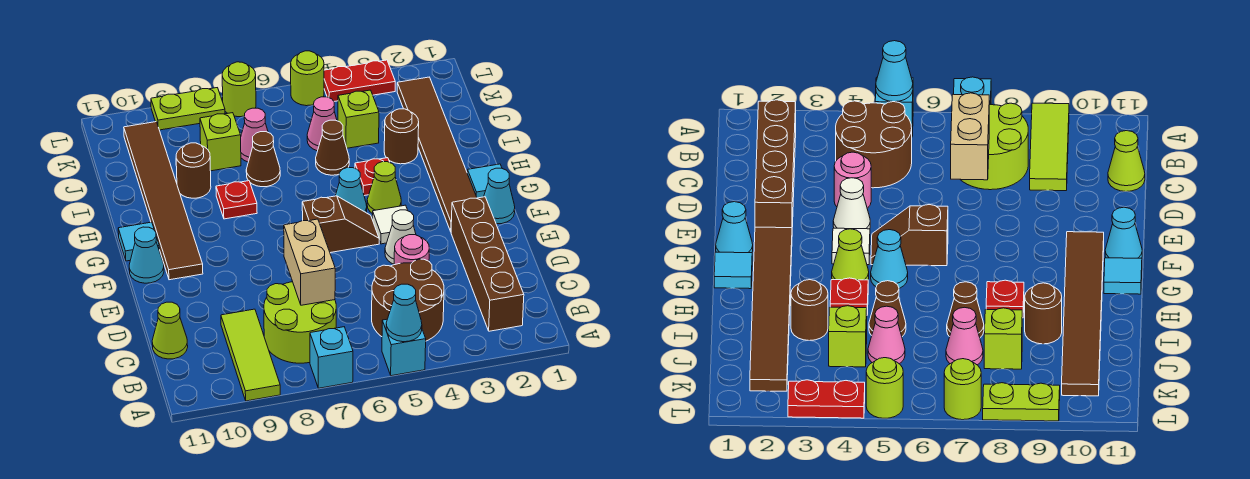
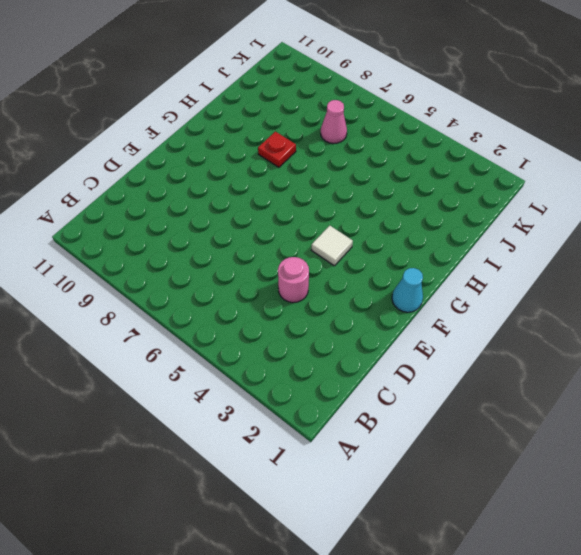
none -> cyan brick A5 level 1
none -> cyan brick A7 level 1
none -> lime tile A9:C9 level 1
none -> brown brick B2:E2 level 1

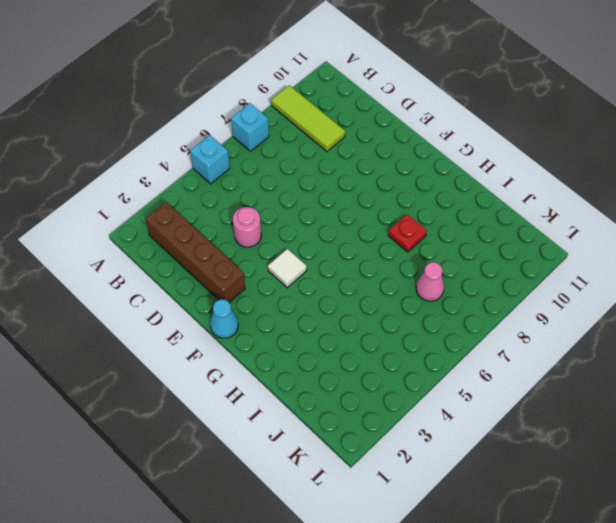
none -> brown round brick B4:C5 level 1
none -> lime round brick B7:C8 level 1
none -> lime cone C11 level 1
none -> white cone E4 level 1

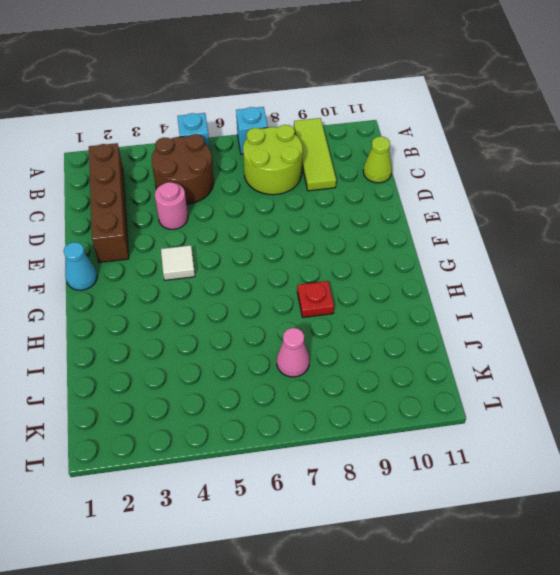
none -> white cone E4 level 1
none -> brown tile F2:K2 level 1
none -> brown slope F5:F6 level 1 top 6
none -> brown tile F10:K10 level 1

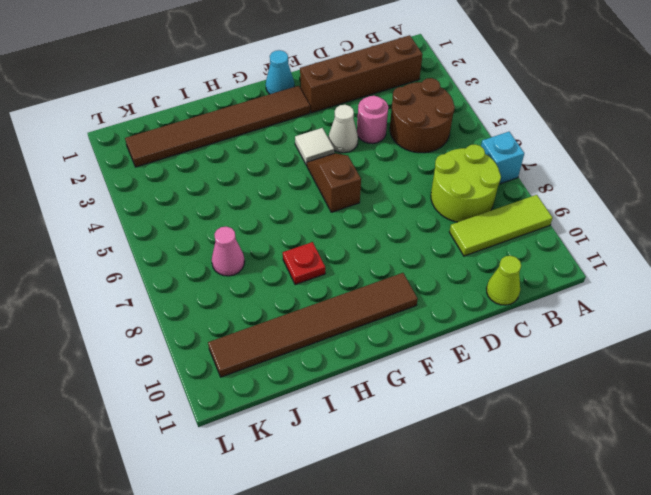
none -> cyan brick A5 level 1
none -> cyan cone F11 level 1
none -> cyan tile G1 level 1
none -> lime cone G4 level 1

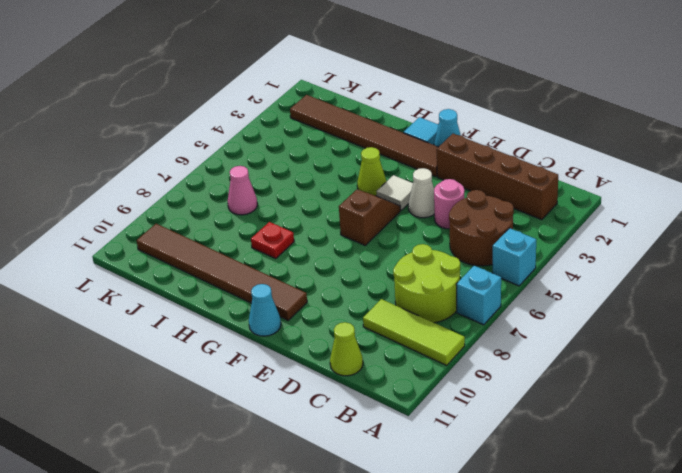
none -> cyan cone G5 level 1
none -> cyan tile G11 level 1
none -> red plate H4 level 1
none -> brown round brick I3 level 1

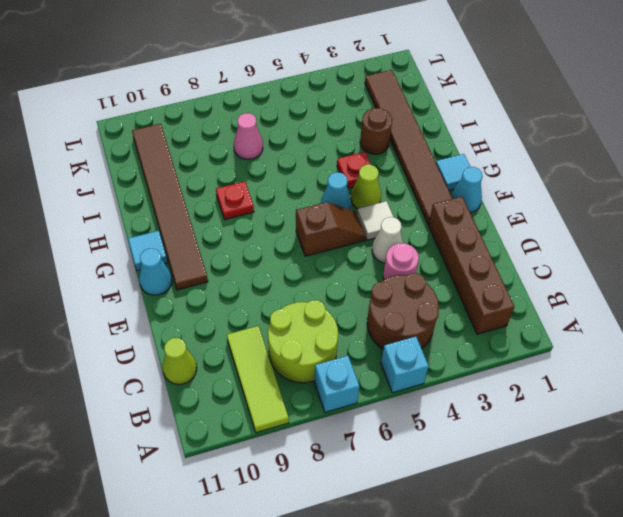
none -> brown cone I5 level 1
none -> brown cone I7 level 1
none -> brown round brick I9 level 1
none -> lime brick J4 level 1

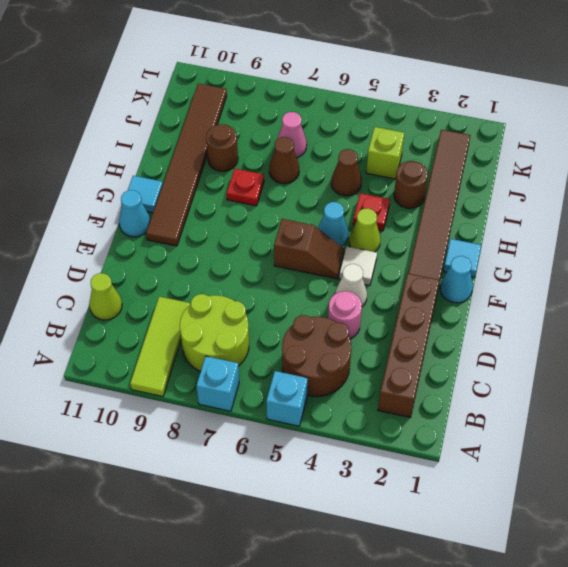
none -> pink cone J5 level 1
none -> lime brick J8 level 1
none -> red plate L3:L4 level 1
none -> lime round brick L5 level 1

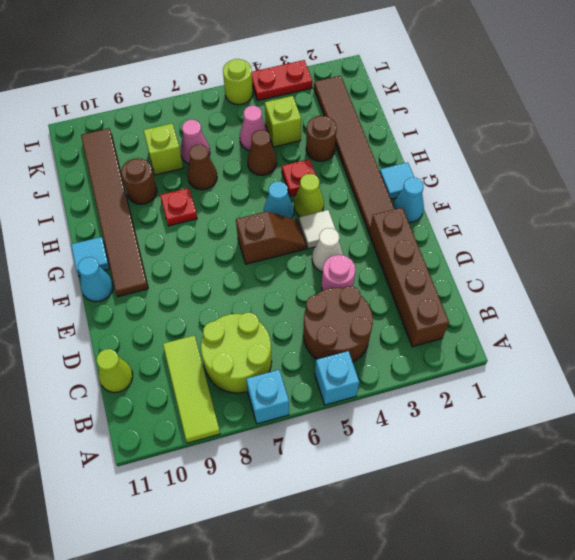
none -> lime round brick L7 level 1
none -> lime plate L8:L9 level 1
none -> cyan cone A5 level 2
none -> tan brick C7:D7 level 2

